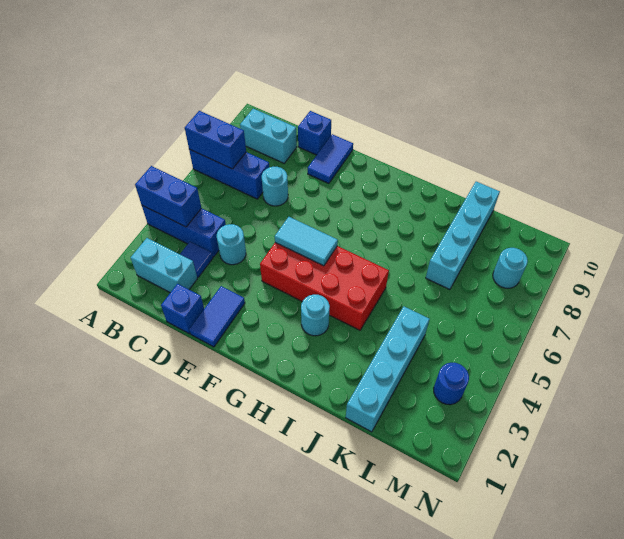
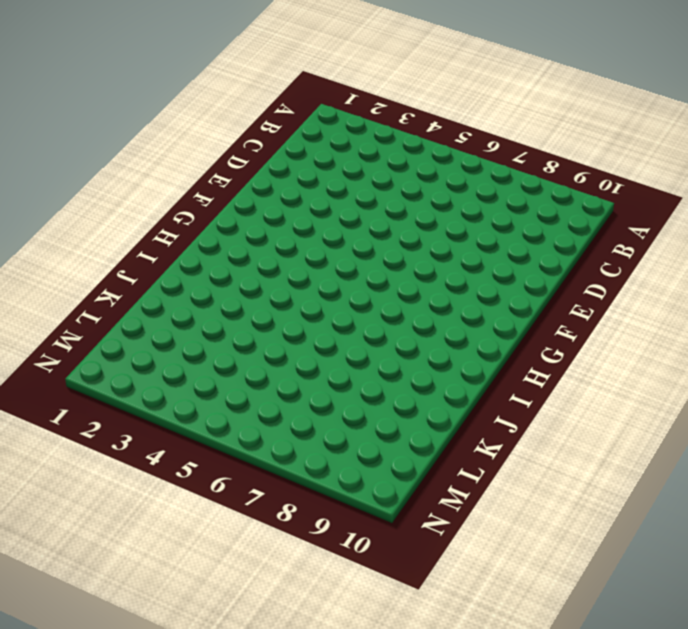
none -> blue brick A4:C4 level 1
none -> blue brick A7:C7 level 1
none -> cyan brick B2:C2 level 1

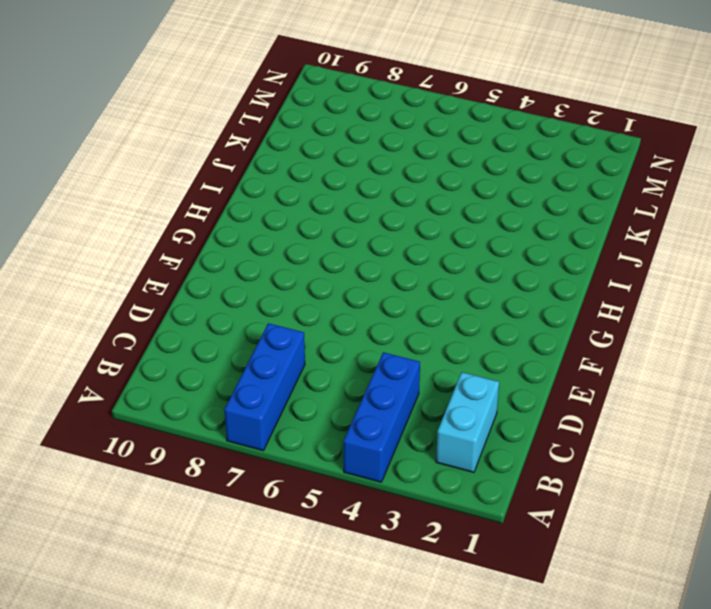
none -> cyan brick B9:C9 level 1
none -> blue tile C3 level 1
none -> blue brick D1 level 1

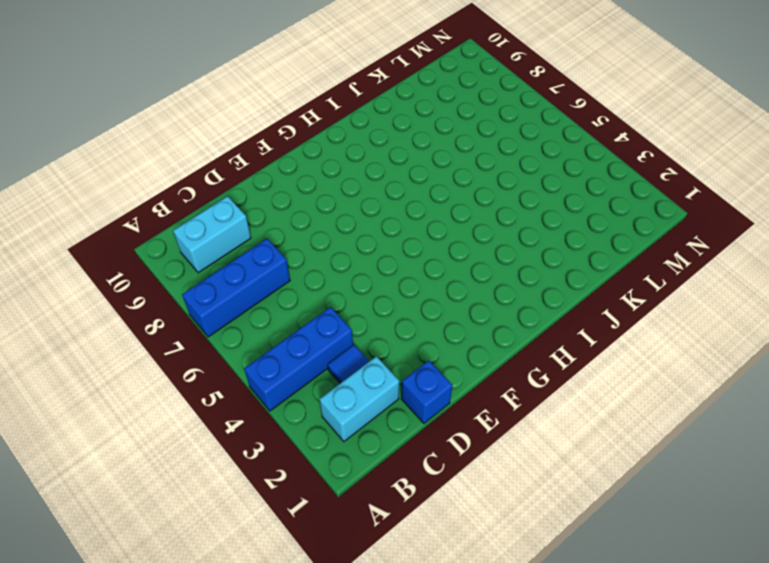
none -> cyan round brick D4 level 1
none -> cyan round brick D7 level 1
none -> blue brick D10 level 1

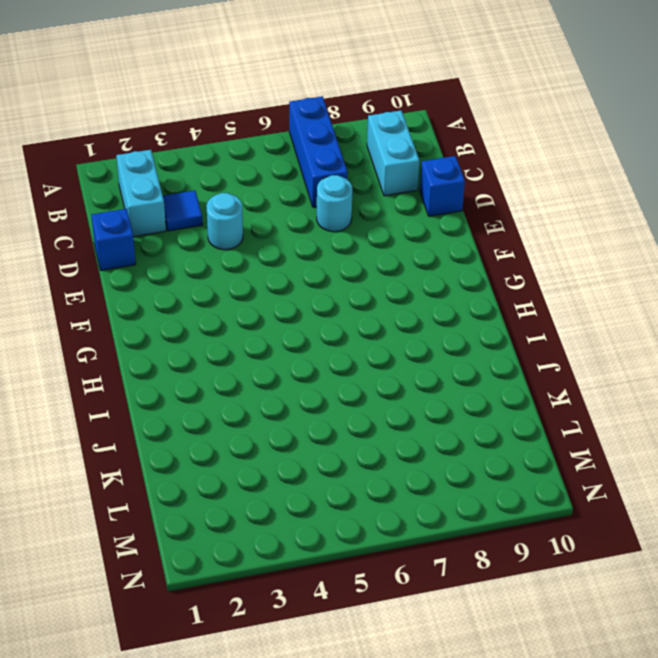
none -> blue brick A4:C4 level 1
none -> blue tile E1:E2 level 1
none -> blue tile E9:E10 level 1

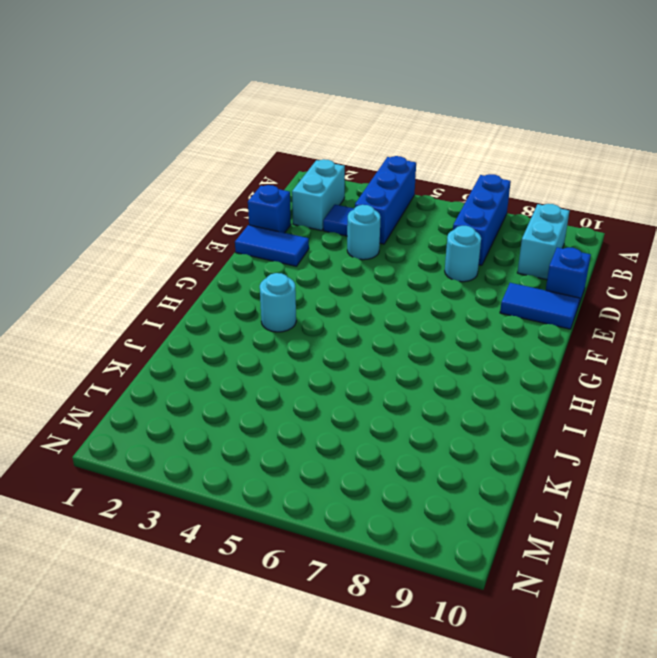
none -> red brick F4:I5 level 1
none -> cyan brick K1:K4 level 1
none -> cyan brick K7:K10 level 1

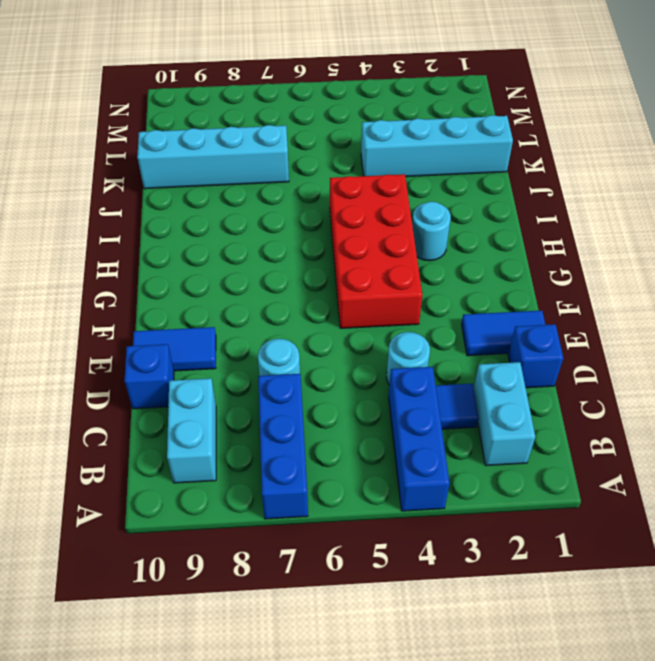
none -> blue round brick M3 level 1
none -> cyan round brick M8 level 1
none -> blue brick A4:B4 level 2

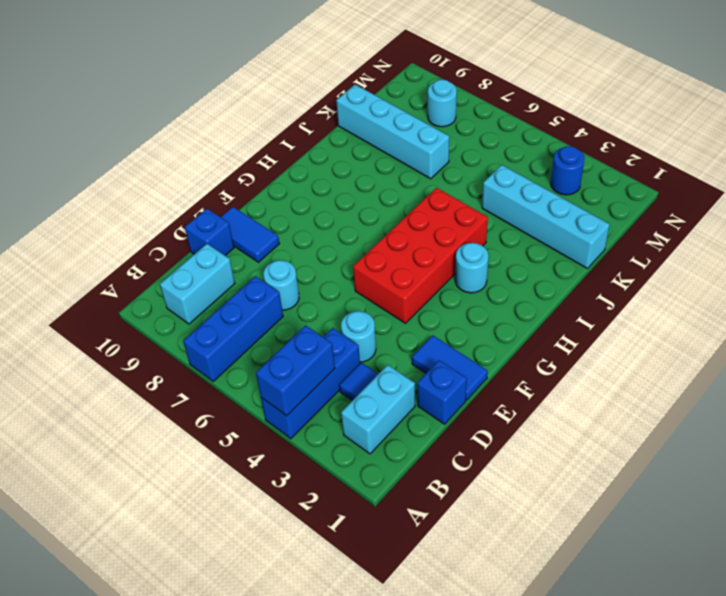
none -> blue brick A7:B7 level 2
none -> cyan tile F5:G5 level 2

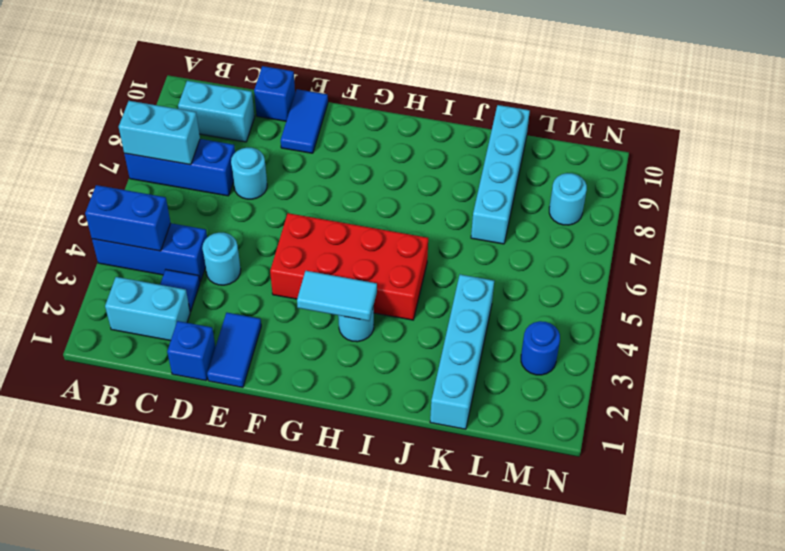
cyan brick A7:B7 level 2 -> blue brick A7:B7 level 2
cyan tile G3:H3 level 2 -> cyan tile F5:G5 level 2

